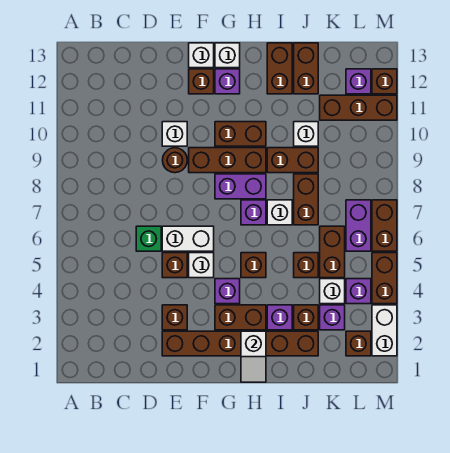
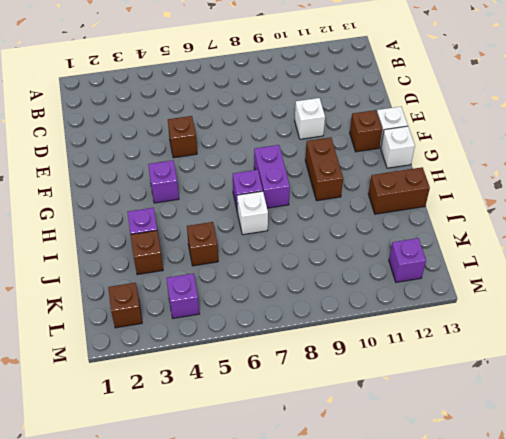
none -> green brick D6 level 1
none -> brown brick E2:J2 level 1
none -> brown brick E3 level 1
none -> white brick E6:F6 level 1

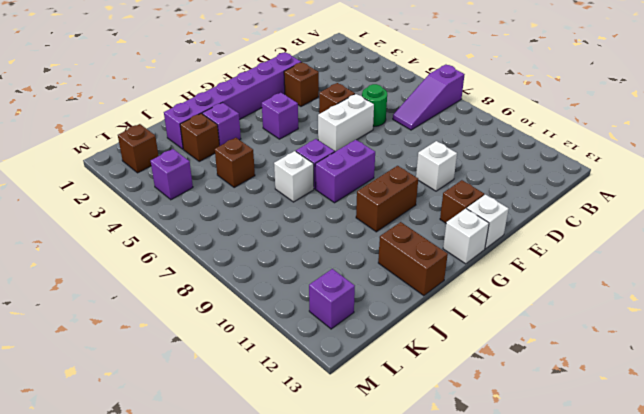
purple slope A7:C7 level 1 top A -> none
green round brick D6 level 1 -> green brick D6 level 1
purple brick E2:J2 level 1 -> brown brick E2:J2 level 1
none -> brown round brick E9 level 1
none -> white brick F5 level 1
none -> brown brick F9:H9 level 1
none -> brown brick G3:H3 level 1

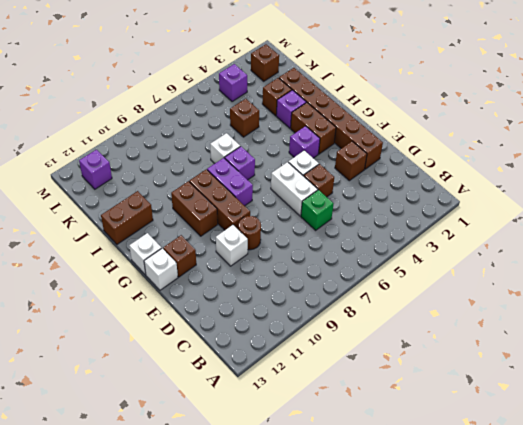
none -> purple brick G12 level 1
none -> brown brick H5 level 1
none -> brown brick I9:J9 level 1
none -> brown brick J7:J8 level 1

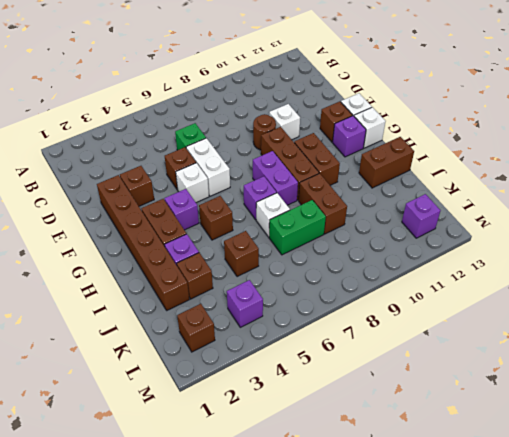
green brick J7:J8 level 1 -> brown brick J7:J8 level 1
none -> white brick J10 level 1
none -> brown brick J12:J13 level 1
none -> purple brick K3 level 1
none -> white brick K4 level 1

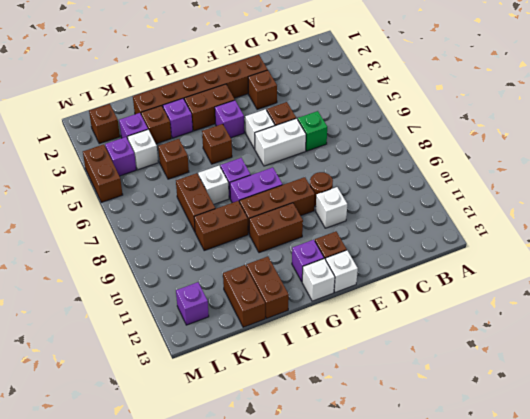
none -> white brick J10 level 1
none -> brown brick K5:K6 level 1
none -> brown brick K11:M11 level 1
none -> purple brick L6:L7 level 1

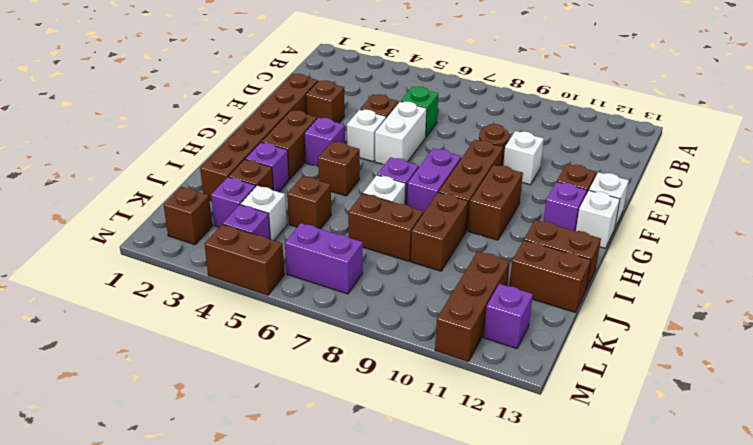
none -> white brick J10 level 1
none -> brown brick K5:K6 level 1
none -> white brick M2:M3 level 1
none -> brown brick M6:M7 level 1

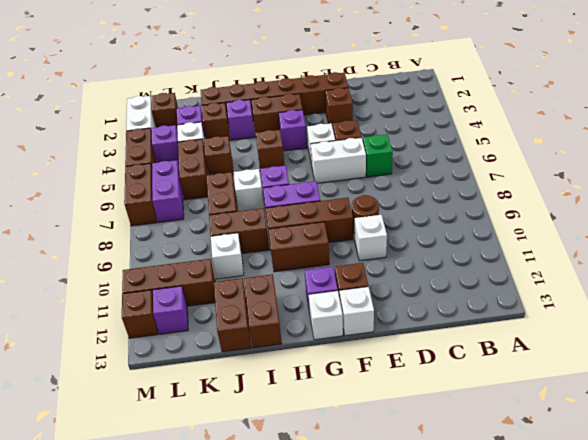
none -> white slope H1:H2 level 2 top 2

